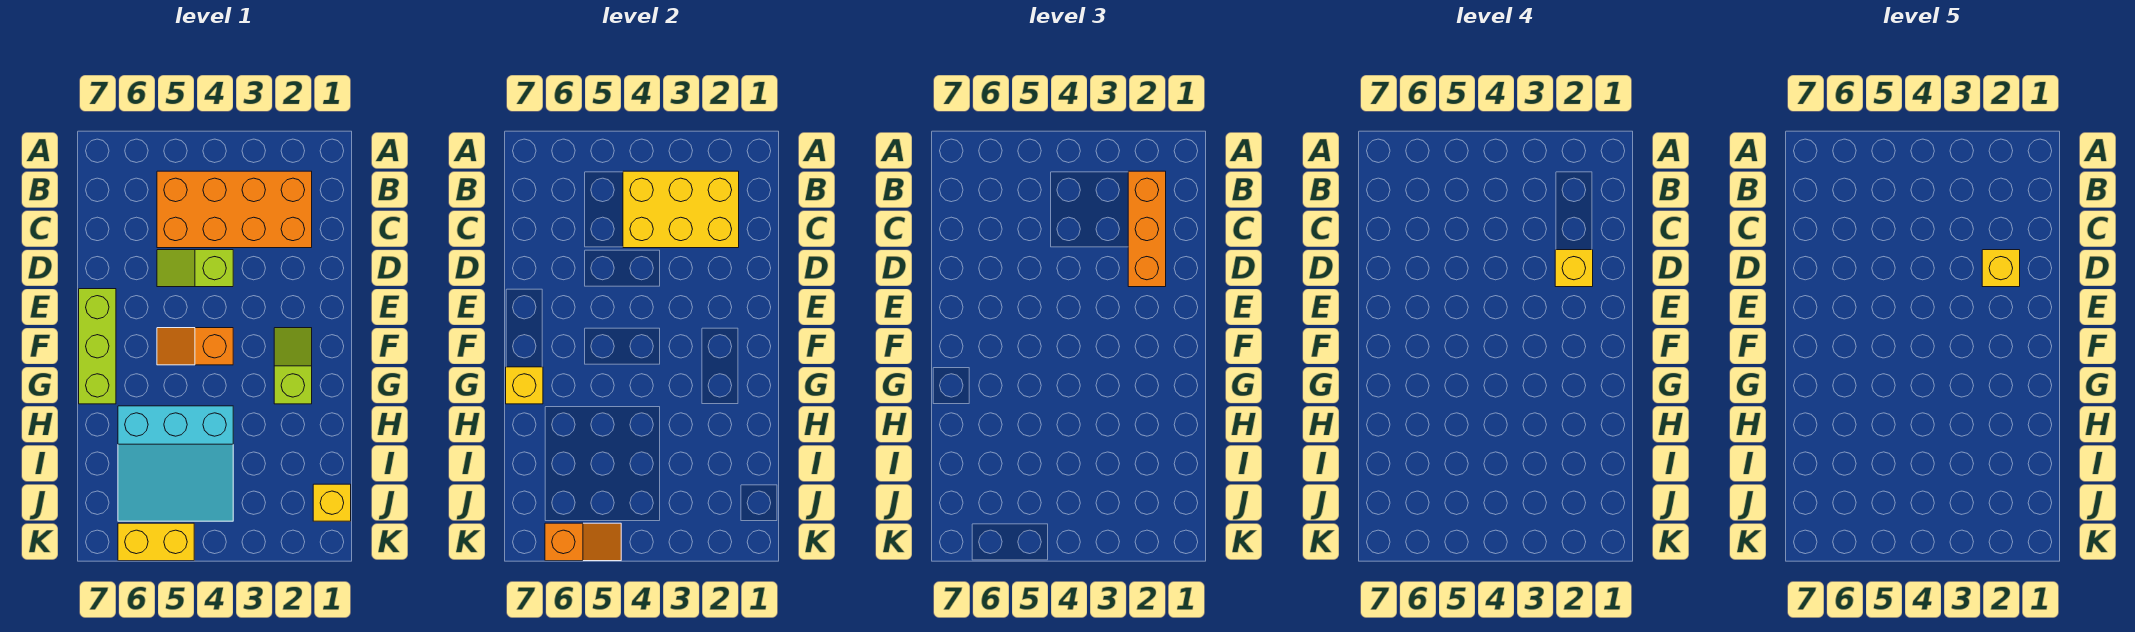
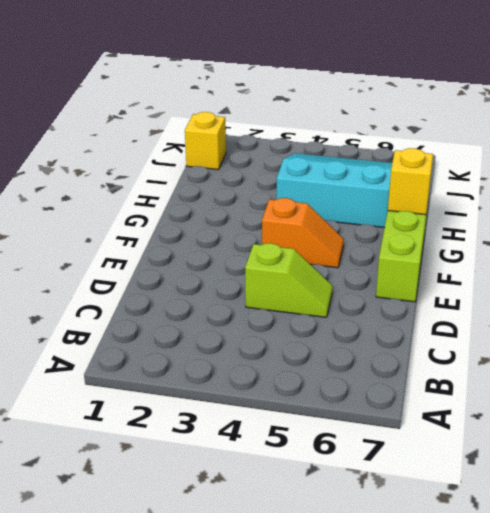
none -> orange brick B2:C5 level 1
none -> lime slope F2:G2 level 1 top G
none -> yellow brick K5:K6 level 1

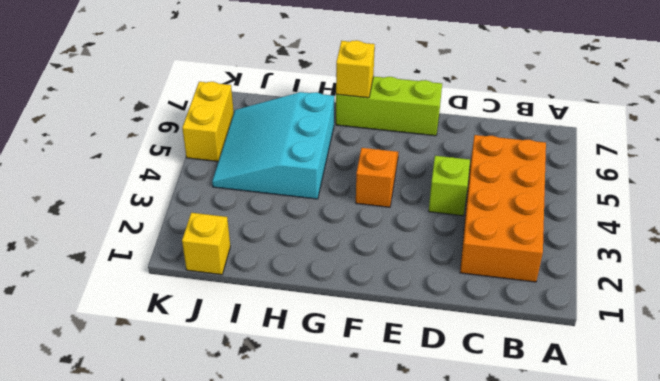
none -> lime slope F2:G2 level 1 top G
none -> yellow brick B2:C4 level 2
none -> orange slope K5:K6 level 2 top 6

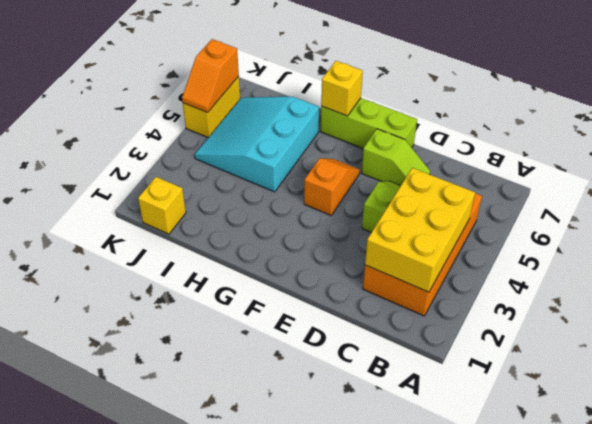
lime slope D6:E6 level 1 top E -> lime slope F2:G2 level 1 top G
none -> orange brick B2:D2 level 3
none -> yellow brick D2 level 4
none -> yellow brick D2 level 5

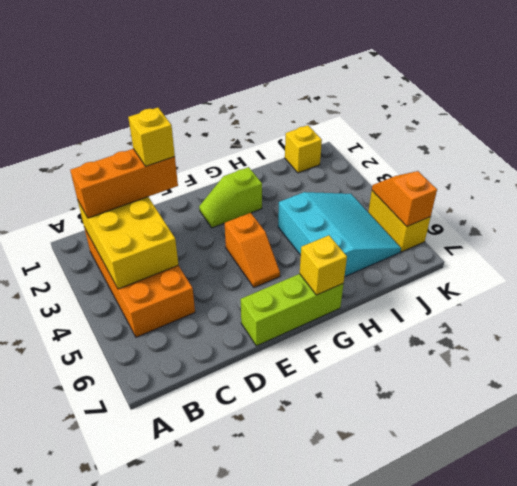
none -> lime slope D4:D5 level 1 top 4
none -> yellow brick D2 level 5

